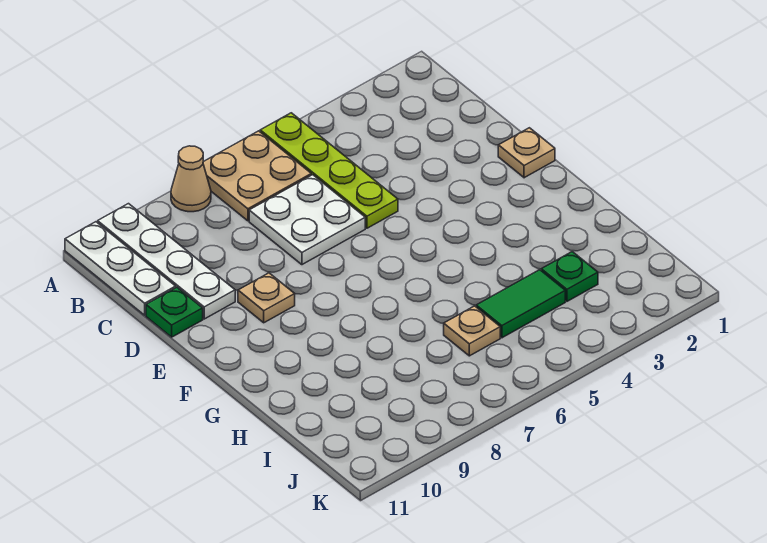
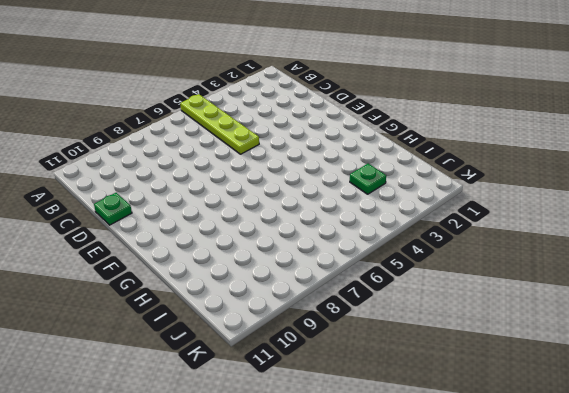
none -> tan plate A6:B7 level 1
none -> tan cone A8 level 1
none -> white plate A10:D10 level 1

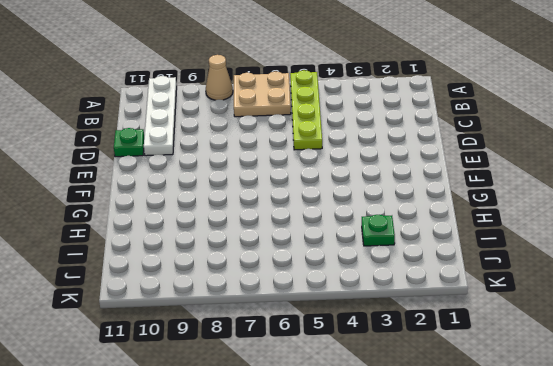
none -> white plate A11:C11 level 1
none -> white plate C6:D7 level 1
none -> tan plate E1 level 1

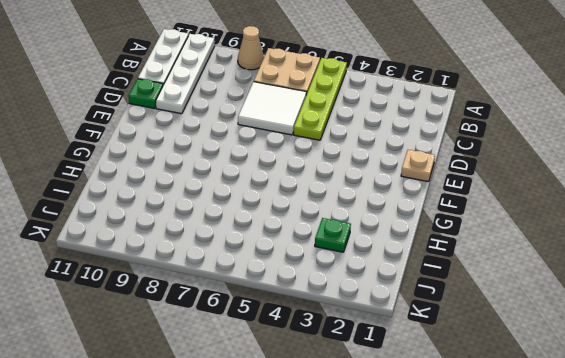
white tile C6:D7 level 1 -> white plate C6:D7 level 1
none -> tan plate E9 level 1
none -> green tile I4:I5 level 1
none -> tan plate I6 level 1

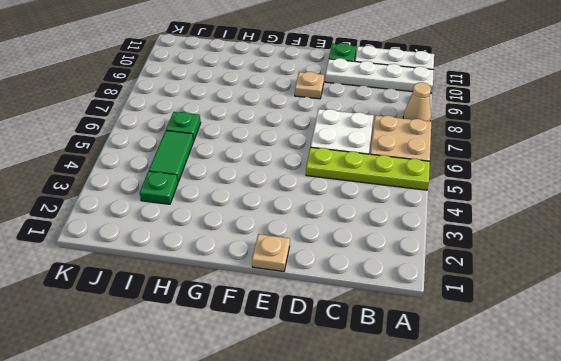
green plate I6 level 1 -> tan plate I6 level 1

